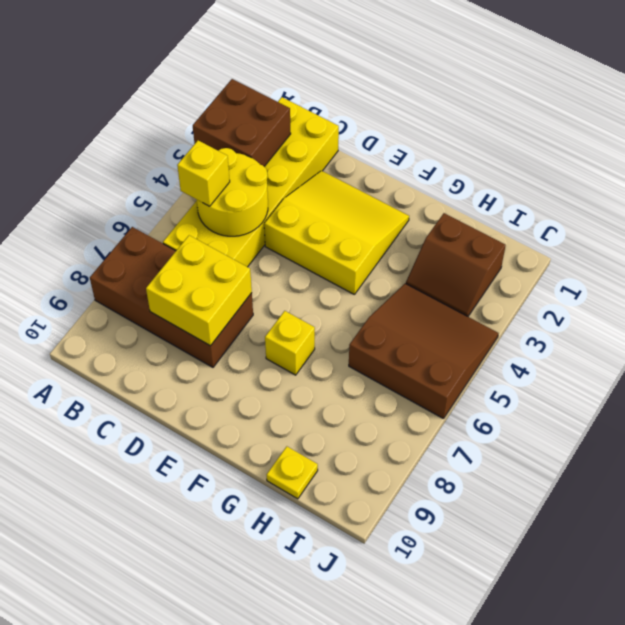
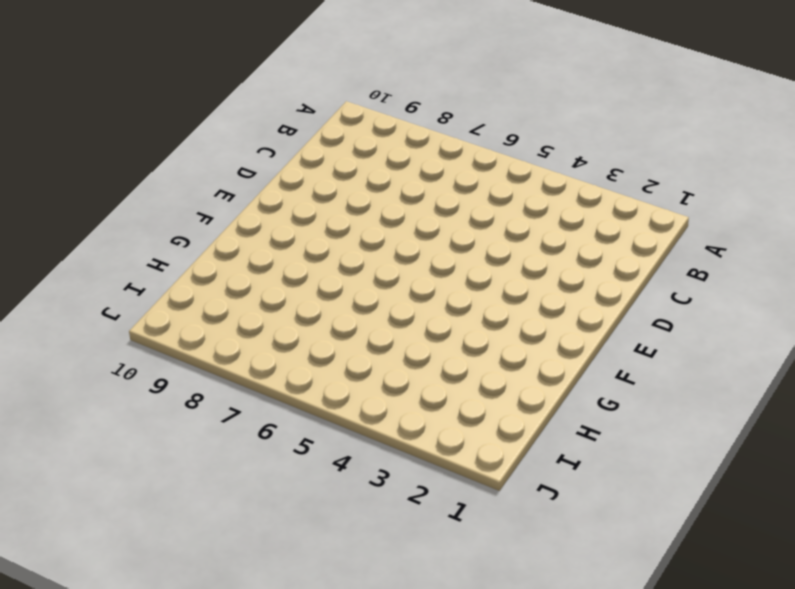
none -> brown brick A7:D8 level 1
none -> yellow brick B1:C6 level 1

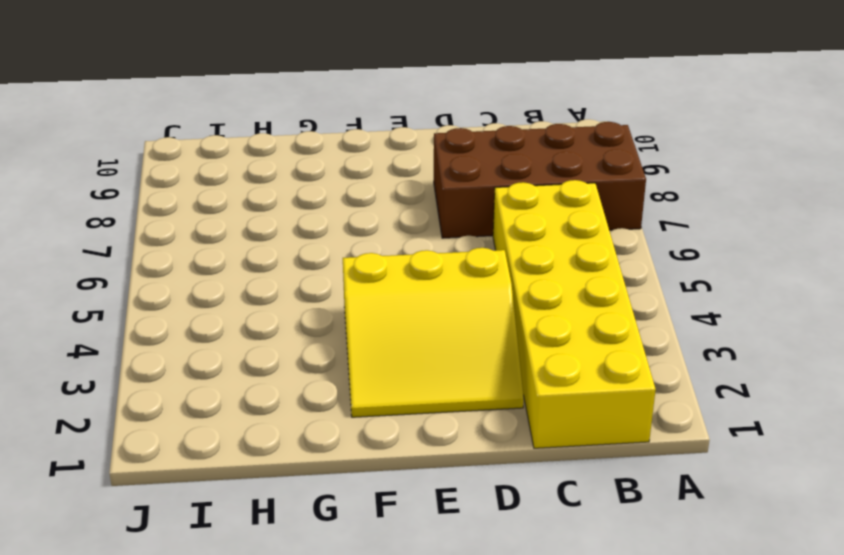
none -> yellow brick F7 level 1
none -> brown slope H2:I3 level 1 top 2

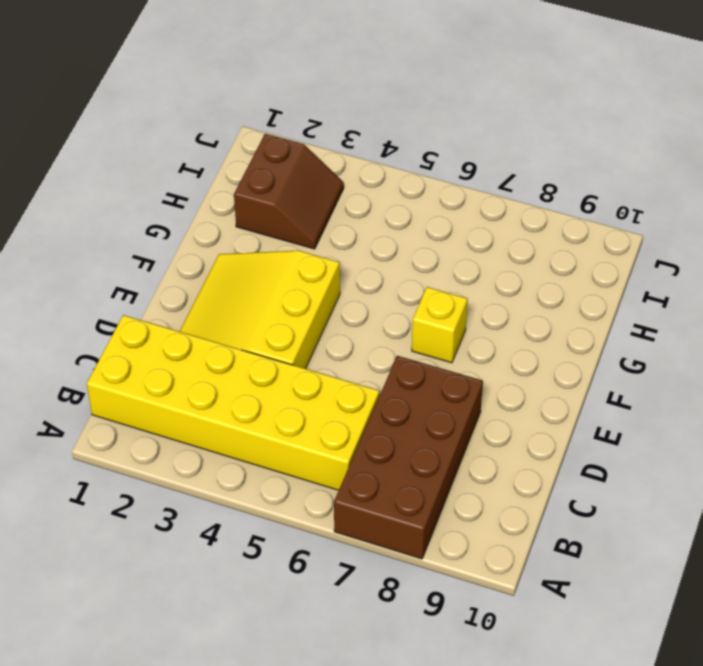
none -> brown slope H4:J6 level 1 top 6
none -> yellow plate H10 level 1

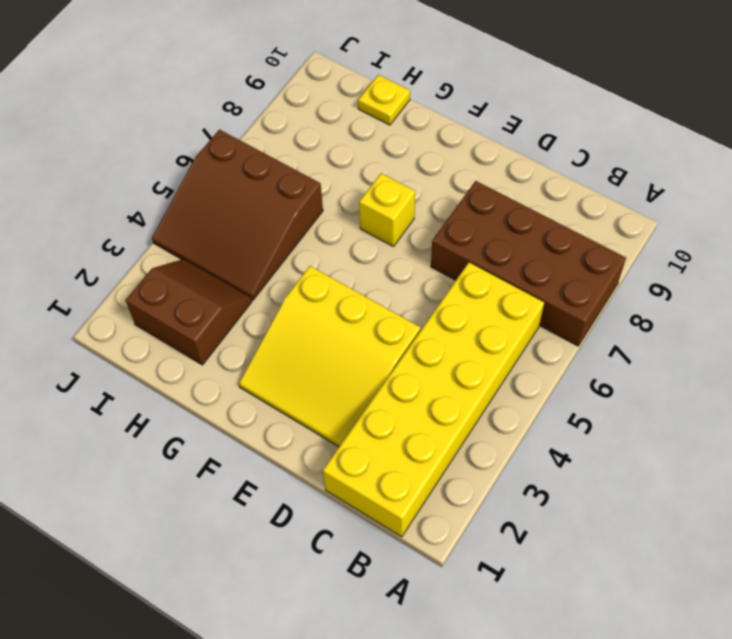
none -> brown brick A2:B3 level 2
none -> yellow round brick B4:C5 level 2

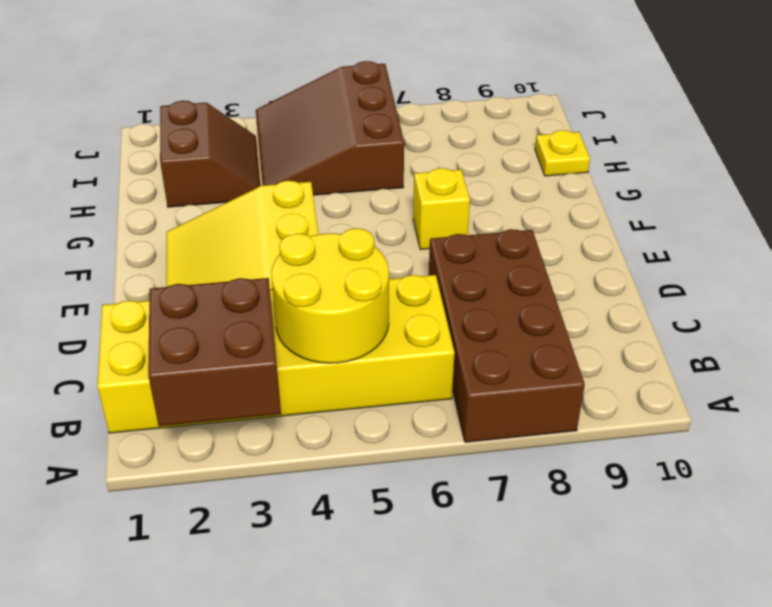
none -> yellow brick C7:D8 level 2
none -> yellow brick B5 level 3

